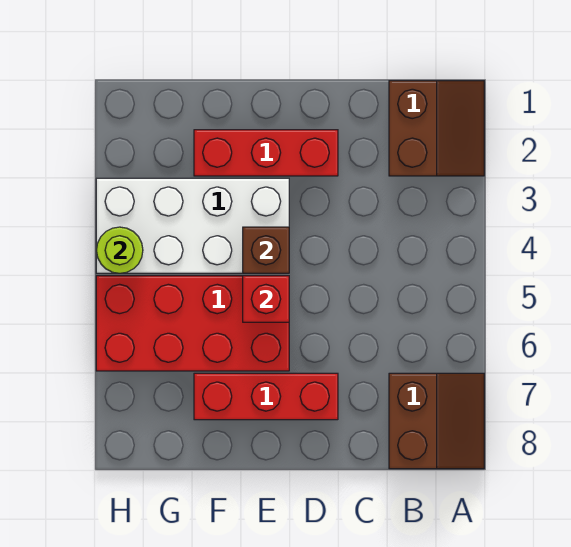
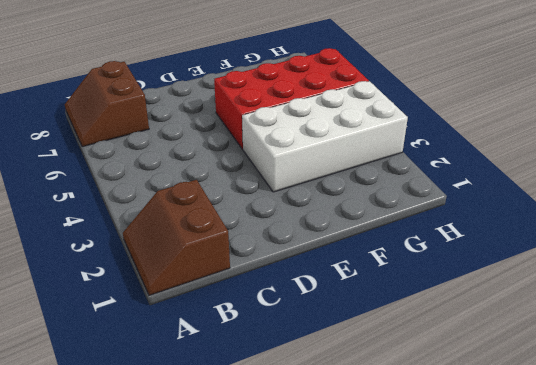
none -> red brick D2:F2 level 1
none -> red brick D7:F7 level 1

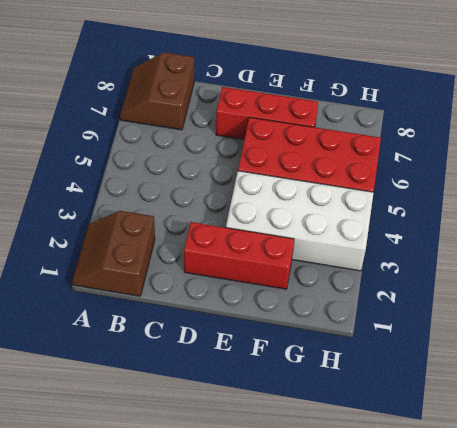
none -> brown brick E4 level 2
none -> red brick E5 level 2

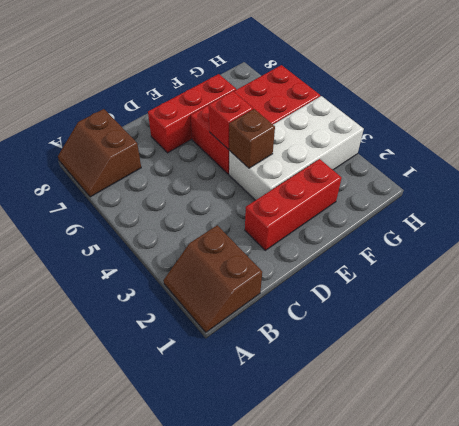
none -> lime round brick H4 level 2

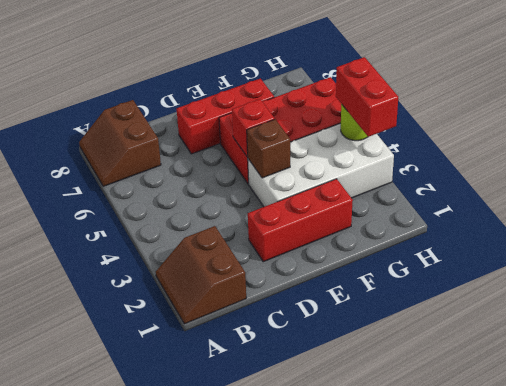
red brick H3:H4 level 3 -> none

